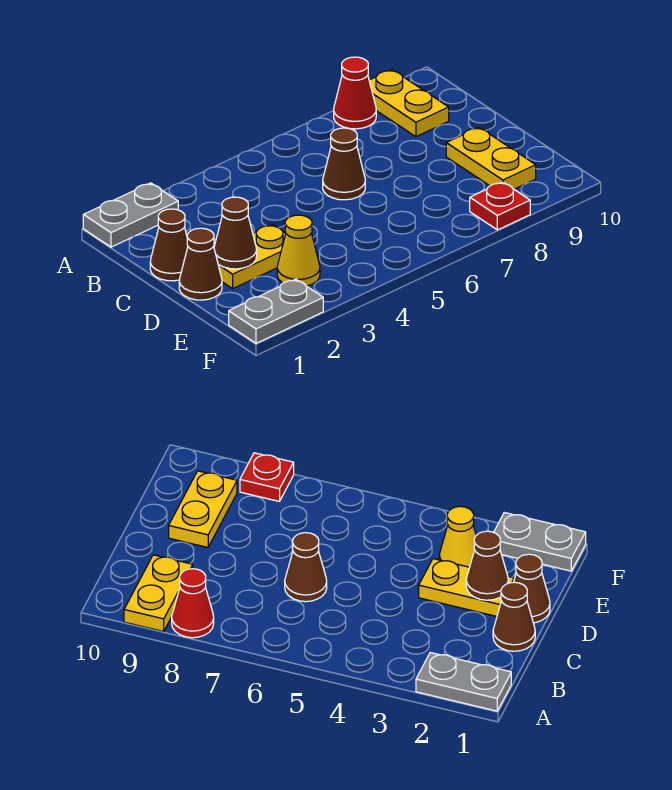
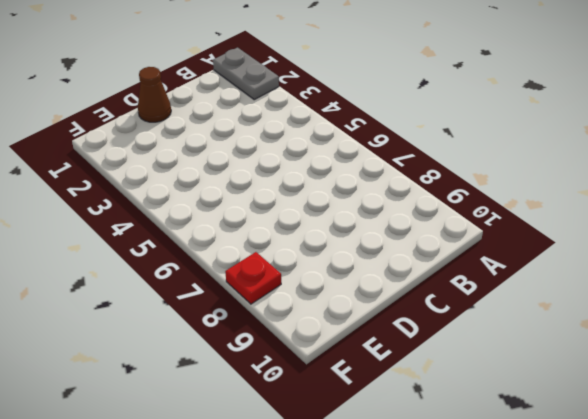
none -> red cone A8 level 1
none -> yellow plate A9:B9 level 1
none -> brown cone C1 level 1

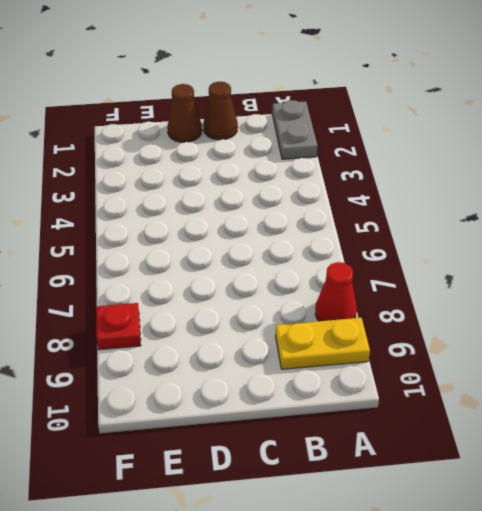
none -> brown cone C6 level 1
none -> yellow plate D2:D3 level 1
none -> yellow plate D9:E9 level 1

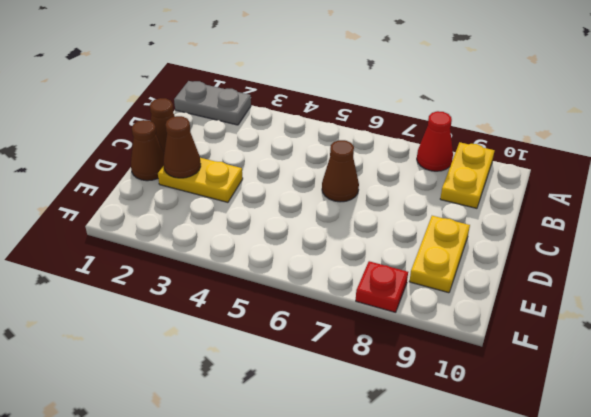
none -> yellow cone E3 level 1
none -> grey plate F1:F2 level 1

